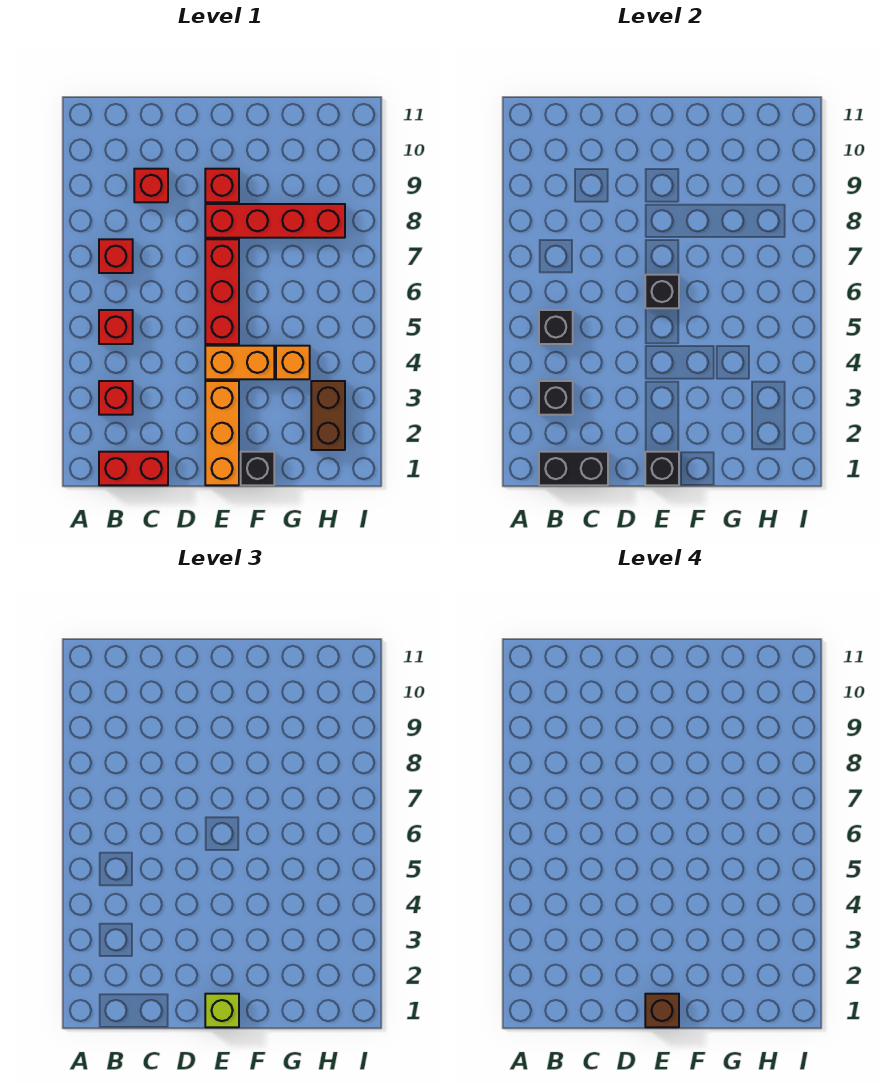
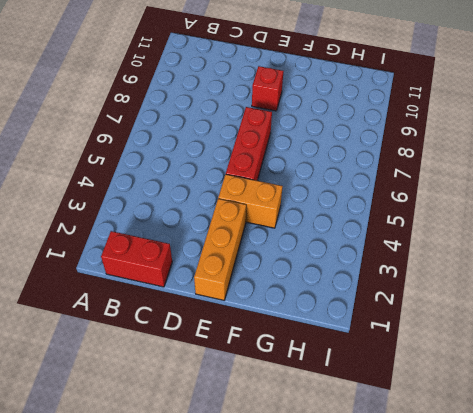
none -> red brick B3 level 1
none -> red brick B5 level 1
none -> red brick B7 level 1

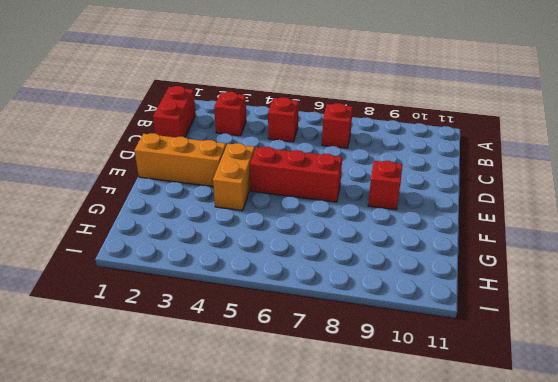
none -> red brick C9 level 1
none -> red brick E8:H8 level 1
none -> black brick F1 level 1

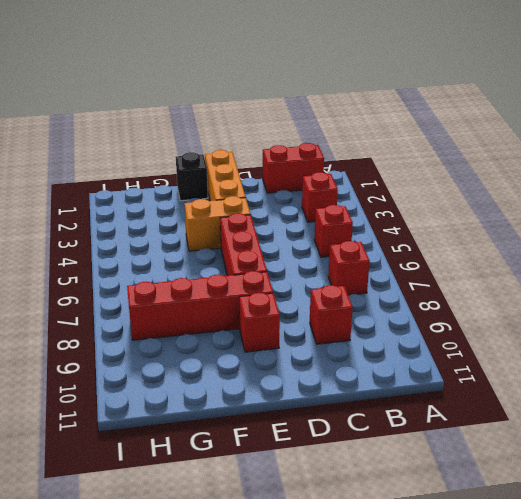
none -> orange brick G4 level 1
none -> brown brick H2:H3 level 1
none -> black brick B1:C1 level 2

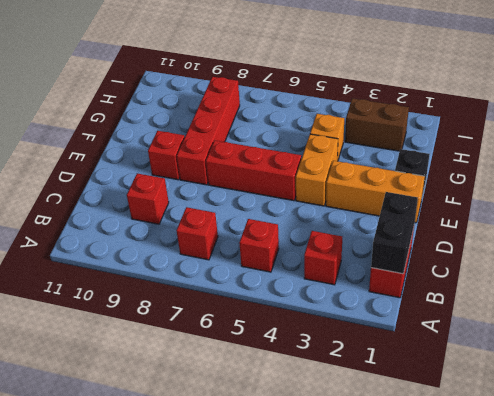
none -> black brick B3 level 2
none -> black brick B5 level 2
none -> black brick E1 level 2

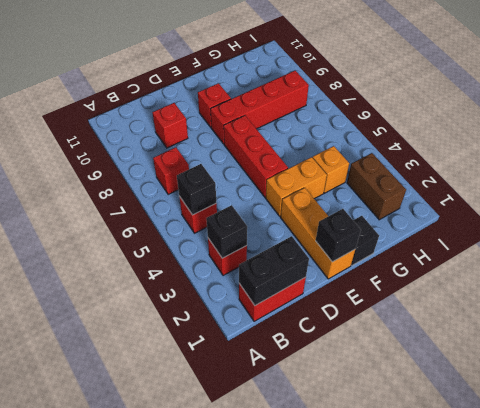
none -> black brick E6 level 2
none -> lime brick E1 level 3
none -> brown brick E1 level 4

